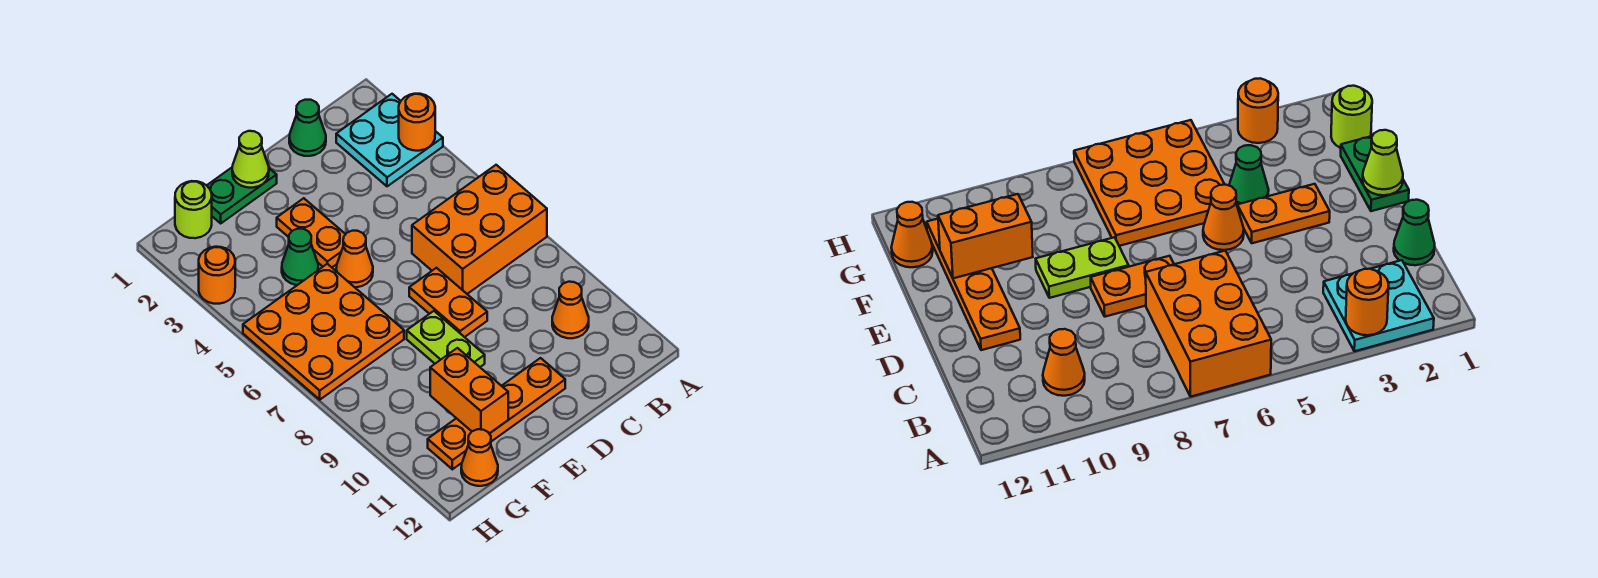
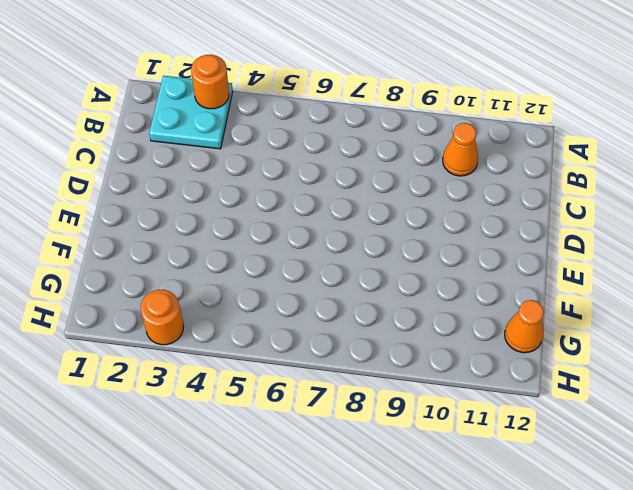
none -> orange brick A6:C7 level 1
none -> green cone C1 level 1
none -> orange plate D7:D8 level 1

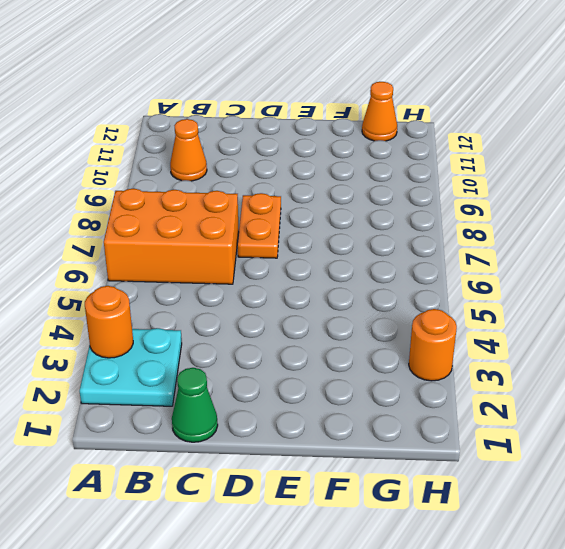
none -> orange plate D11:G11 level 1
none -> green plate E1:F1 level 1
none -> orange plate E3:E4 level 1

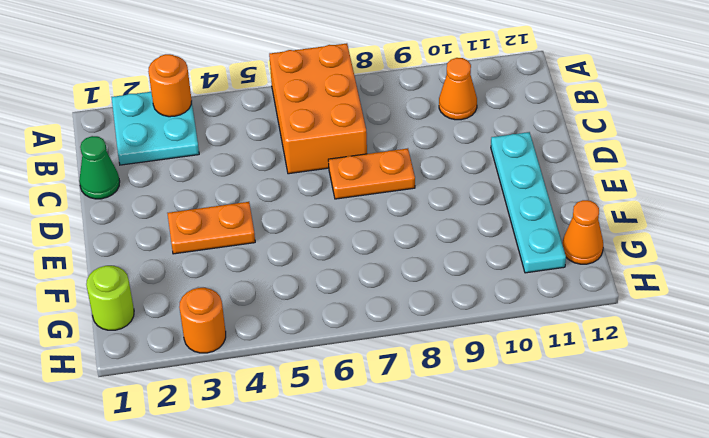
cyan plate D11:G11 level 1 -> orange plate D11:G11 level 1
none -> green plate E1:F1 level 1
none -> orange cone E5 level 1
none -> lime plate E8:E9 level 1

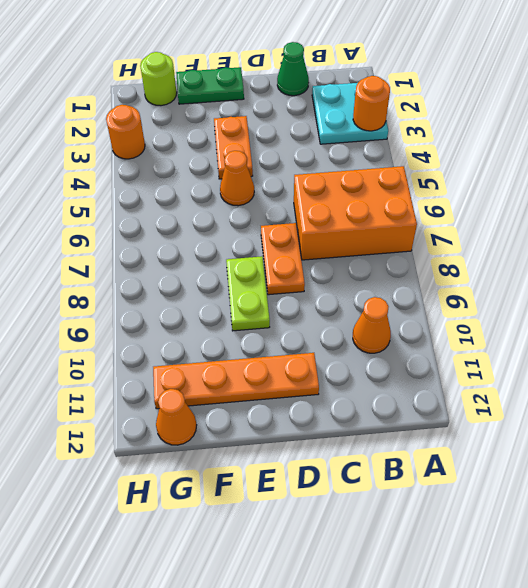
none -> green cone F4 level 1
none -> orange plate F5:H7 level 1
none -> lime cone E1 level 2

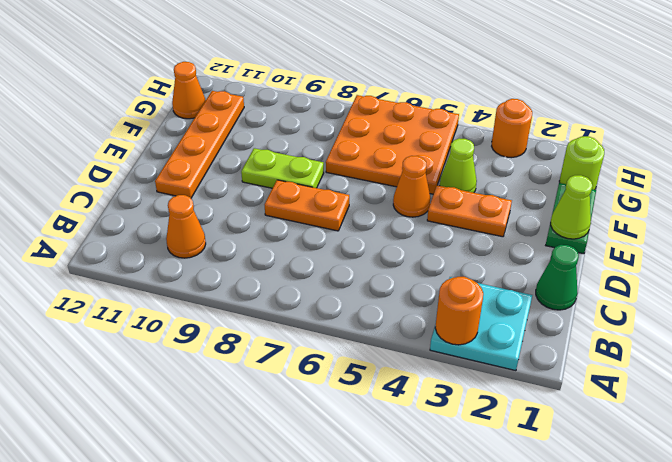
lime cone F4 level 1 -> green cone F4 level 1
none -> orange brick A6:C7 level 1
none -> orange brick F10:F11 level 2

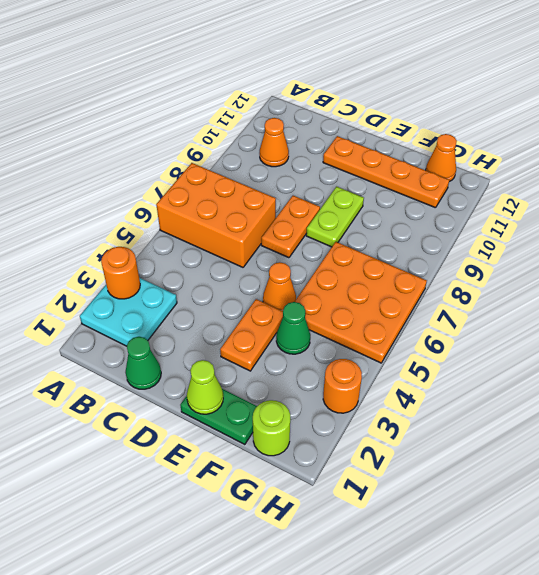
none -> orange brick F10:F11 level 2

